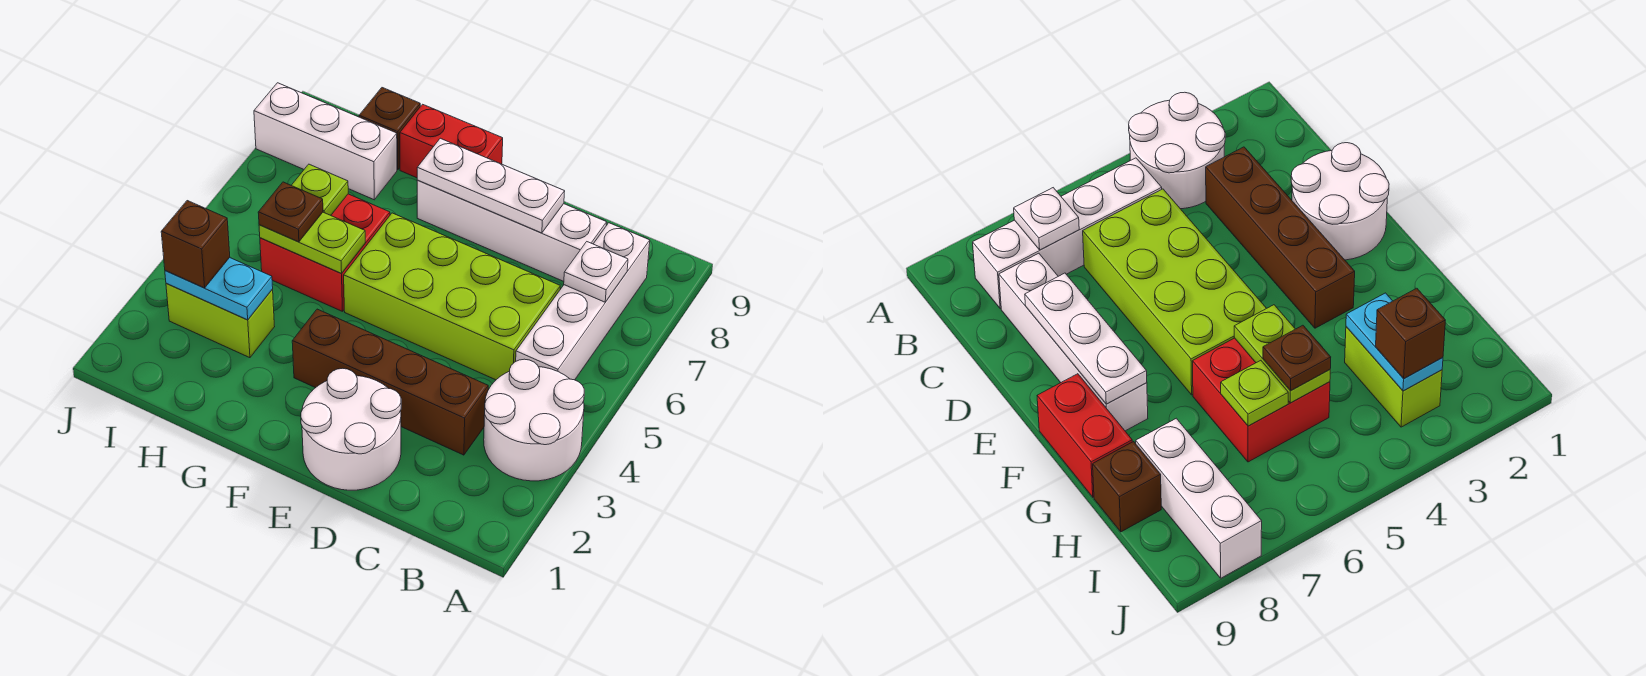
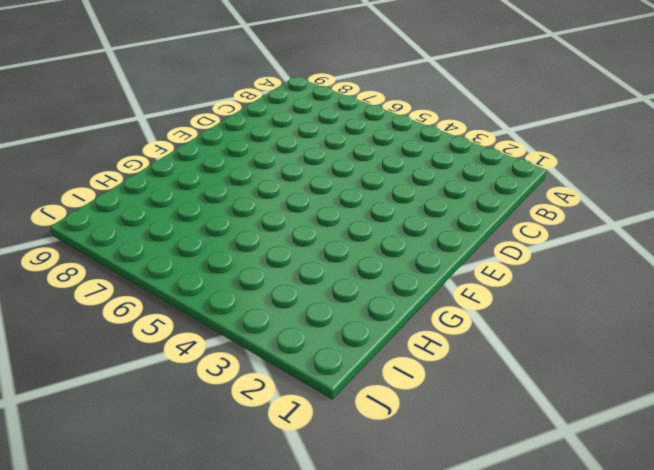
none -> white round brick A3:B4 level 1
none -> white brick B5:B8 level 1
none -> brown brick C3:F3 level 1

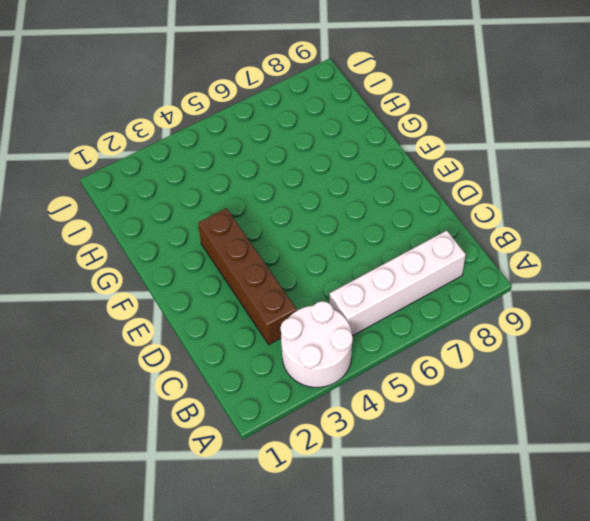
none -> lime brick C5:F6 level 1
none -> white brick C8:F8 level 1
none -> white round brick D1:E2 level 1

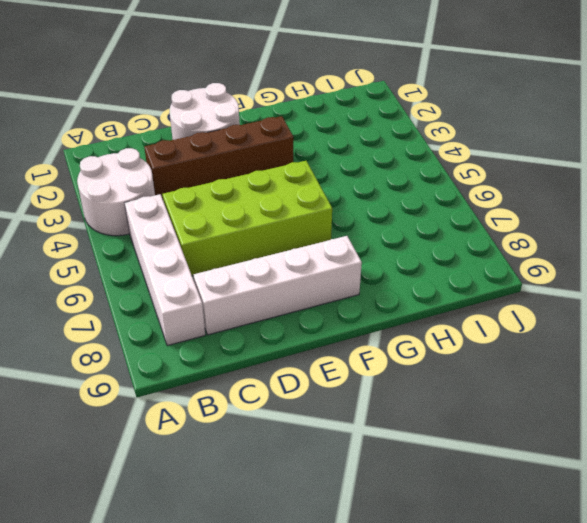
none -> red brick F9:G9 level 1
none -> red brick G5:H6 level 1
none -> lime brick H3:I3 level 1

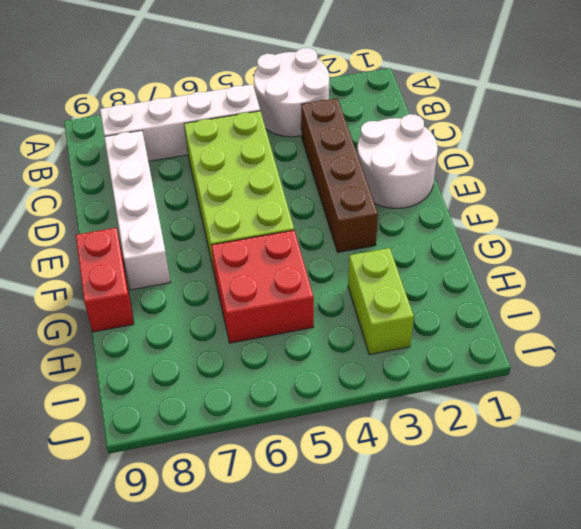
none -> white brick H8:J8 level 1
none -> brown brick H9 level 1
none -> white plate B7 level 2

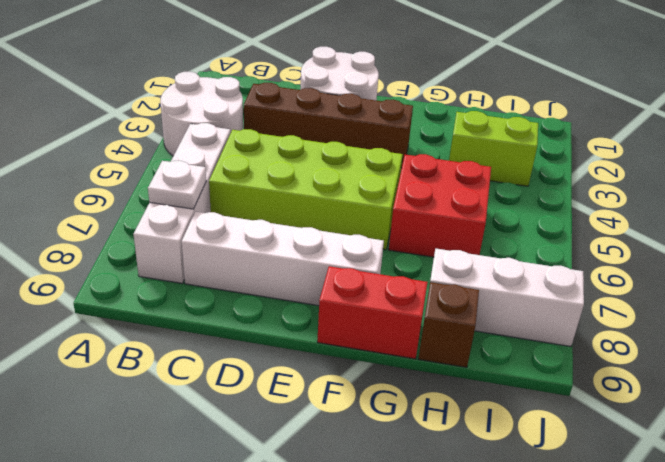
none -> white plate D8:F8 level 2
none -> lime plate G5:H5 level 2
none -> cyan plate H3:I3 level 2

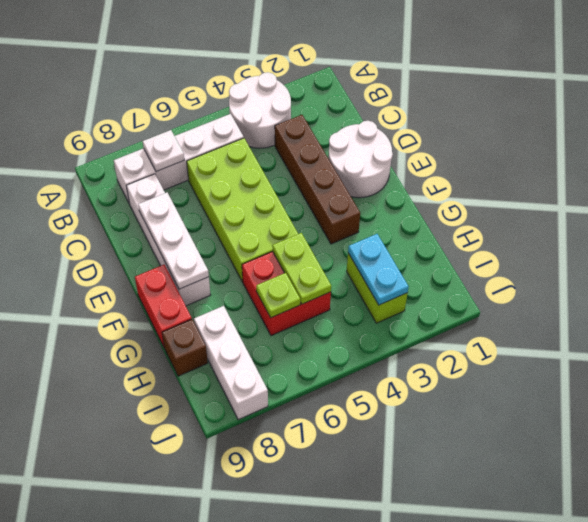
none -> brown plate H5 level 3
none -> brown brick I3 level 3

